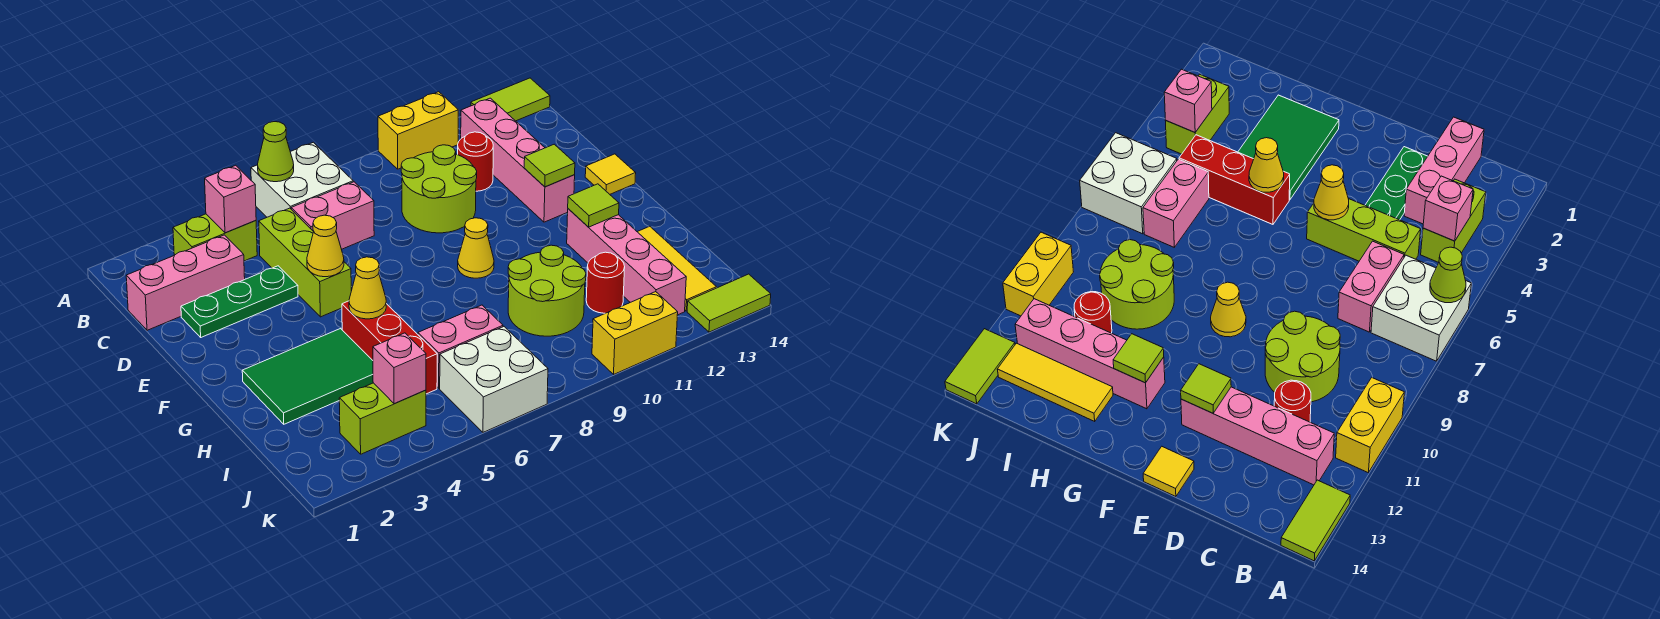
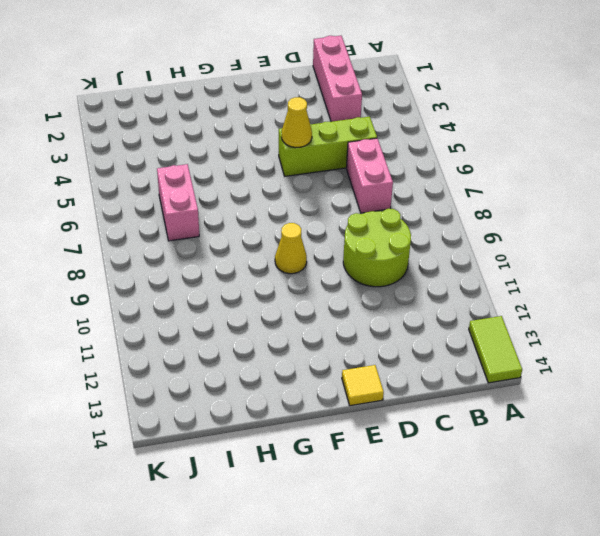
none -> white brick A6:B7 level 1
none -> yellow brick A10:A11 level 1
none -> lime brick B3:B4 level 1
none -> pink brick B12:E12 level 1

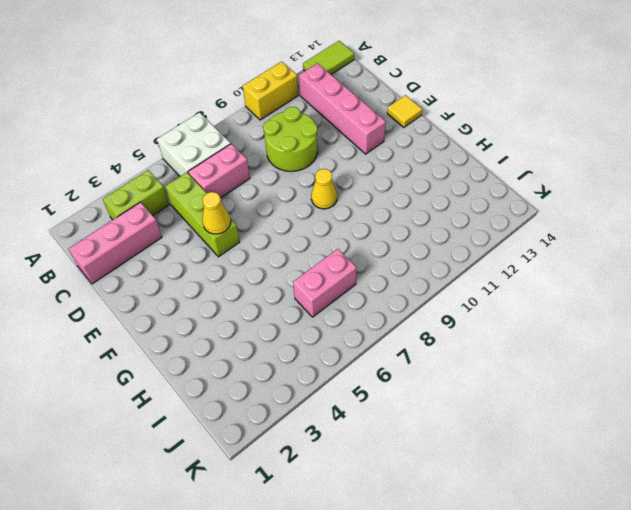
none -> red round brick C11 level 1
none -> green plate D2:D4 level 1
none -> green tile G2:H4 level 1
none -> red brick G5:I5 level 1

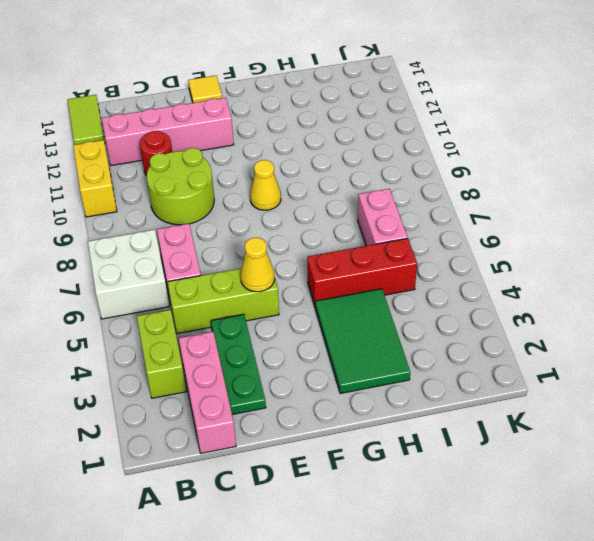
none -> pink brick G12:J12 level 1
none -> lime round brick H9:I10 level 1
none -> yellow tile H13:J13 level 1
none -> red round brick I11 level 1

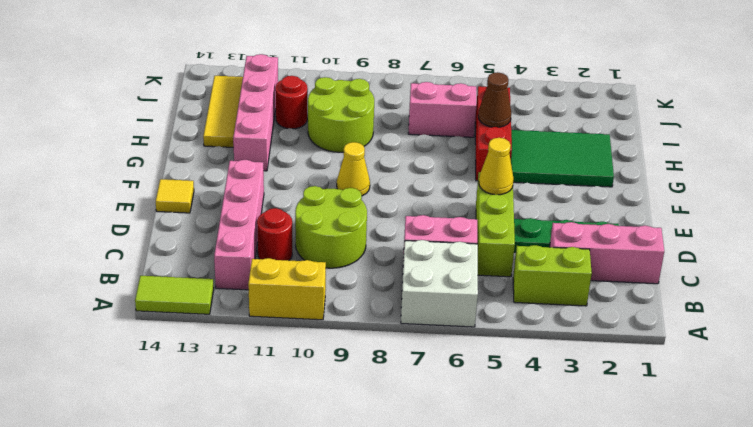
brown cone H5 level 2 -> none
none -> lime brick J3:J4 level 1
none -> white brick J6:K7 level 1
none -> yellow brick K10:K11 level 1
none -> lime tile K13:K14 level 1

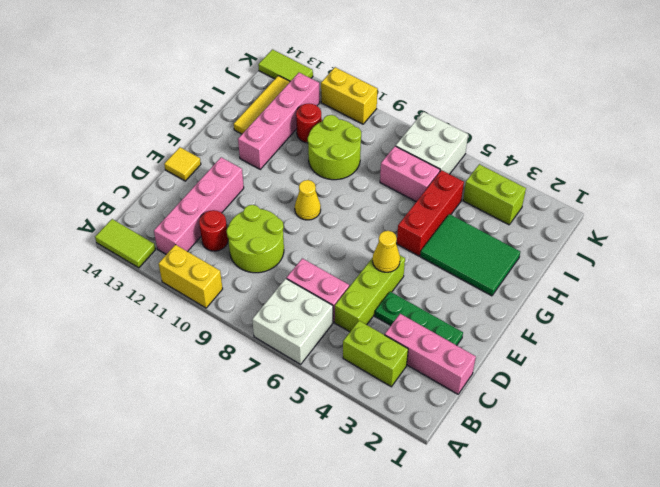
none -> lime cone A6 level 2
none -> pink brick B4 level 2
none -> lime tile E12 level 2
none -> yellow cone G5 level 2

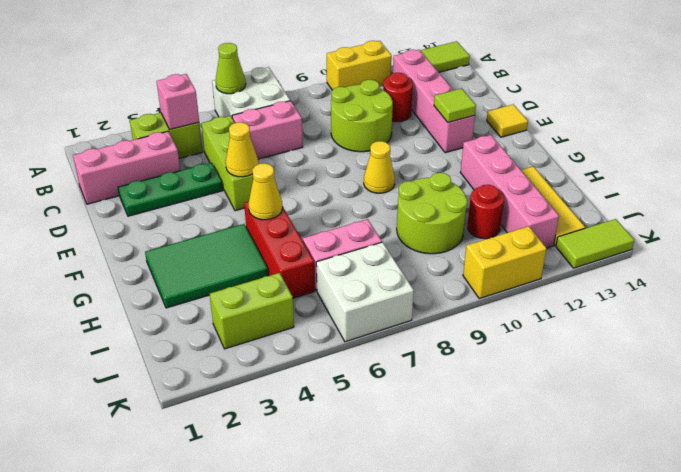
none -> lime tile G12 level 2
none -> pink brick J4 level 2

